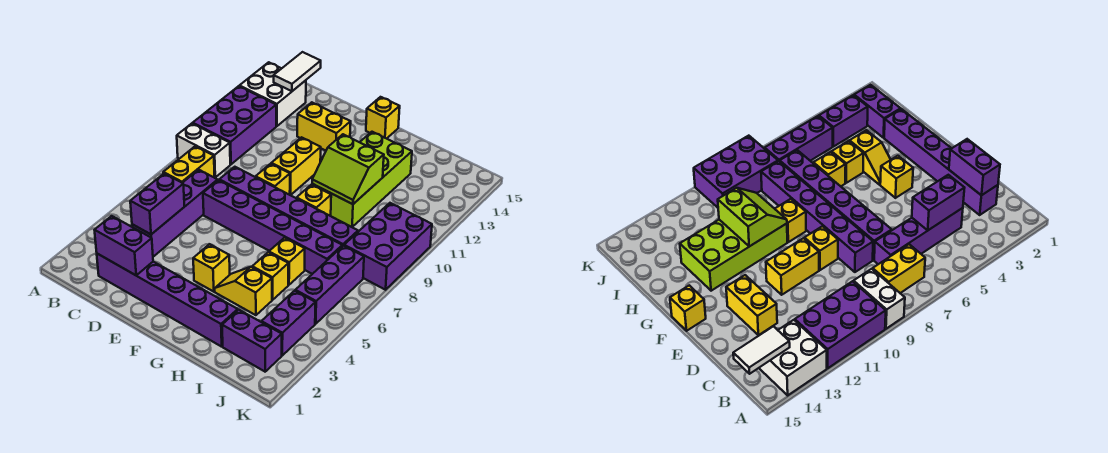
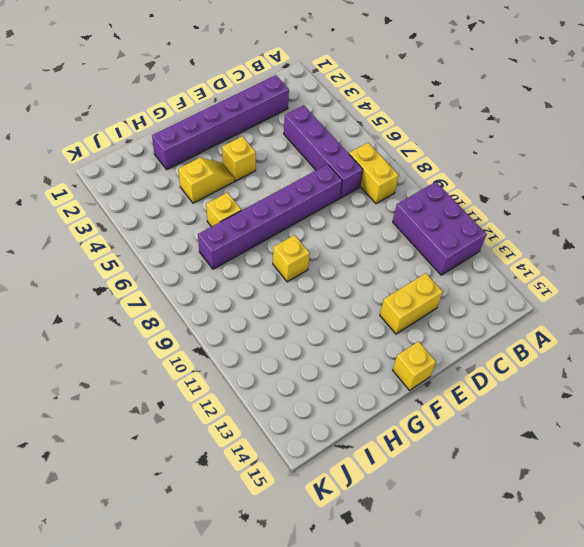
none -> white brick A9:B9 level 1
none -> white brick A13:B14 level 1
none -> purple brick D8:I8 level 1

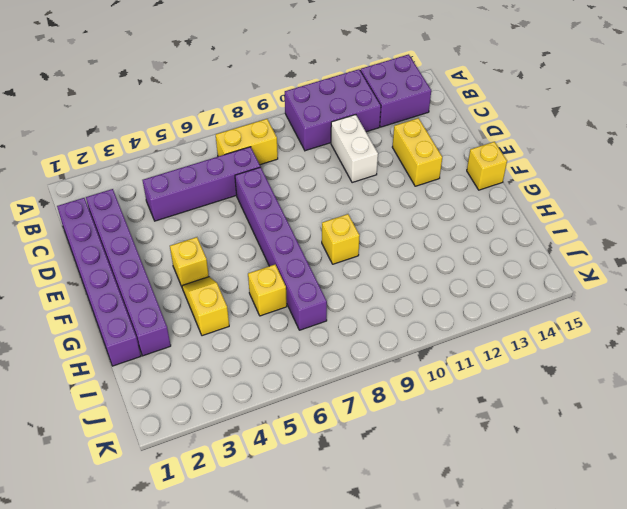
purple brick A13:B14 level 1 -> white brick A13:B14 level 1
purple brick C1:H1 level 1 -> purple brick D8:I8 level 1
white brick C11:D11 level 1 -> white brick A9:B9 level 1
none -> yellow brick E9 level 1
none -> yellow brick E10:E11 level 1
none -> lime brick G10:H13 level 1

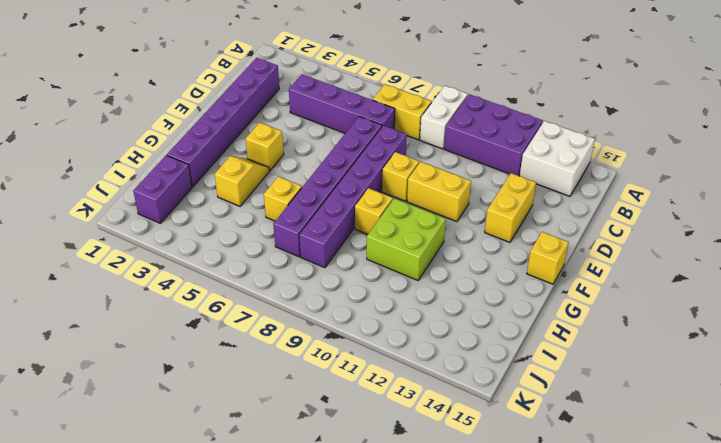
lime brick G10:H11 level 1 -> lime brick G10:H13 level 1
none -> yellow brick H5 level 1
none -> purple brick J3:J4 level 1
none -> purple brick J5:J7 level 1

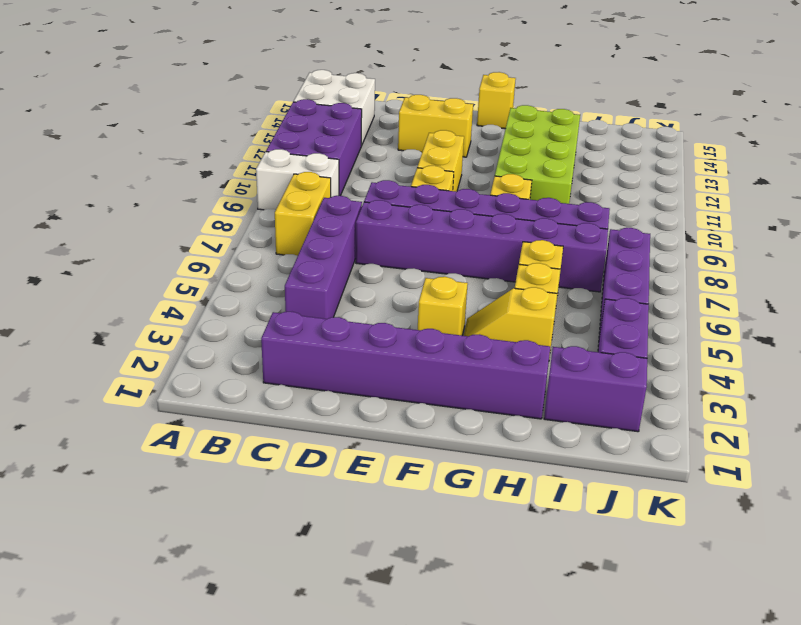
none -> purple brick J8:K10 level 1
none -> white tile B14:B15 level 2
none -> purple brick C2:D2 level 2

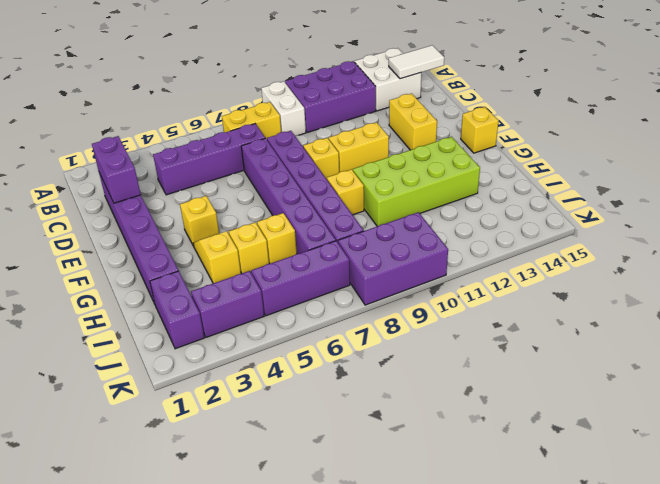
none -> purple brick C4:C5 level 2
none -> lime slope G10:H11 level 2 top 11

